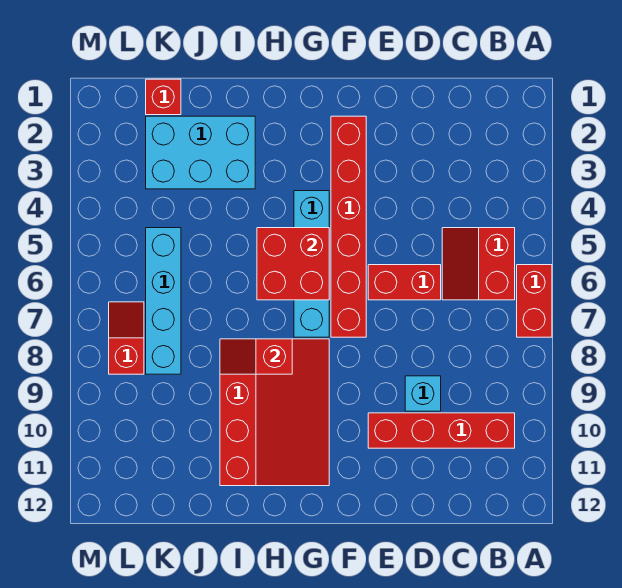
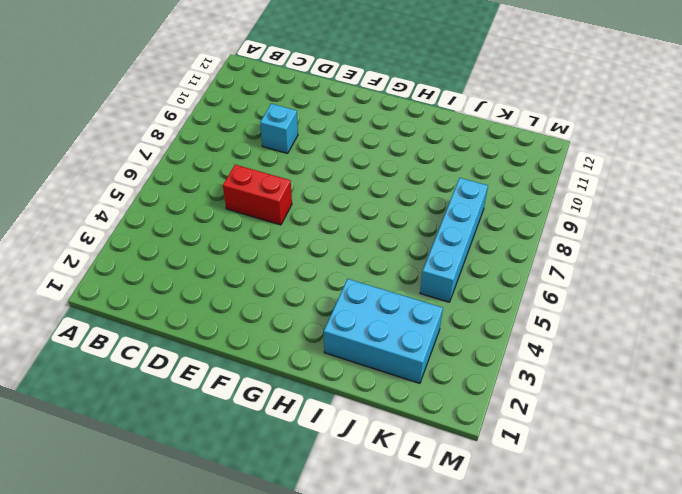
none -> red brick A6:A7 level 1
none -> red slope B5:C6 level 1 top B
none -> red brick B10:E10 level 1

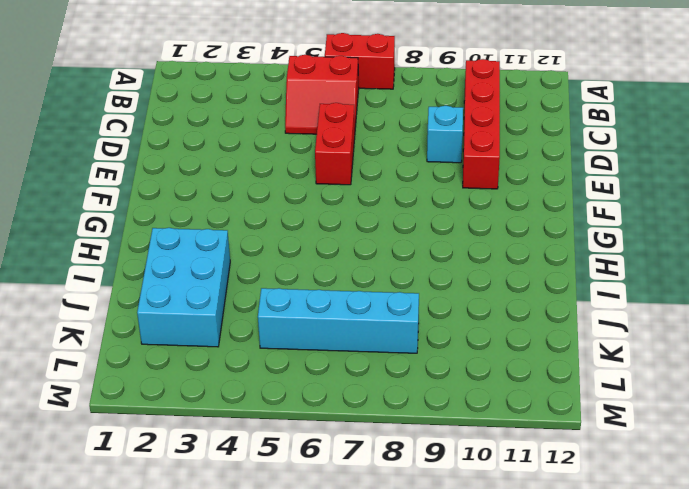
none -> red brick F2:F7 level 1
none -> cyan brick G4:G7 level 1
none -> red slope G8:I11 level 1 top I

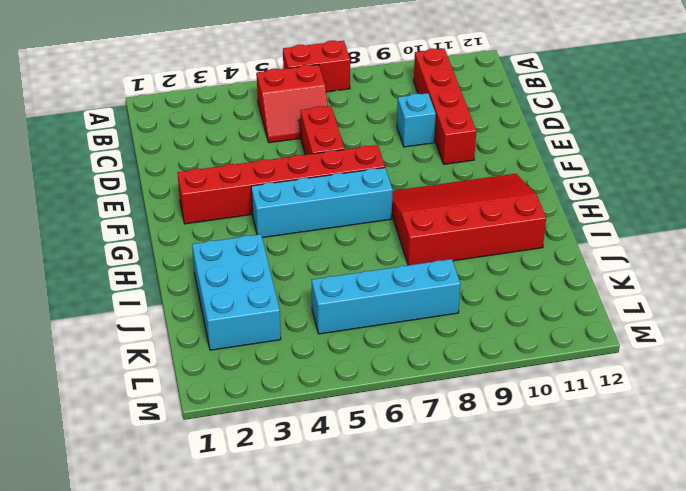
none -> red brick K1 level 1
none -> red slope L7:L8 level 1 top 8
none -> red brick G5:H6 level 2

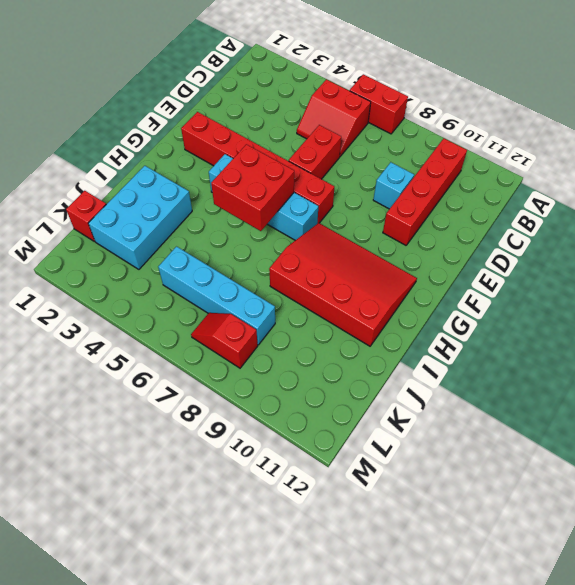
none -> red slope H8:I8 level 2 top H

